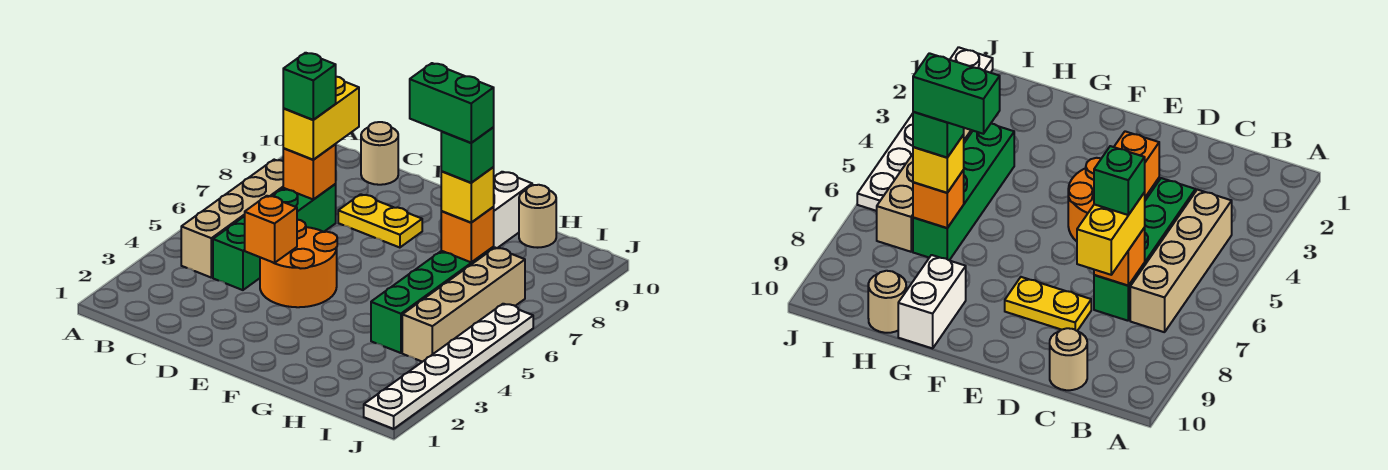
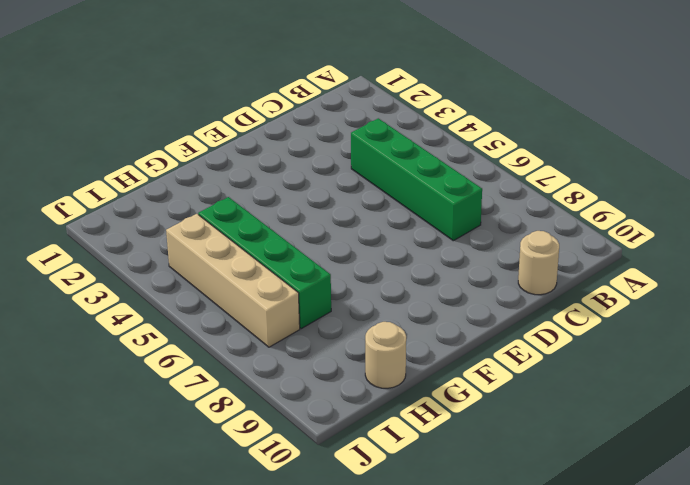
none -> tan brick B4:B7 level 1
none -> orange round brick D4:E5 level 1
none -> yellow plate D8:E8 level 1

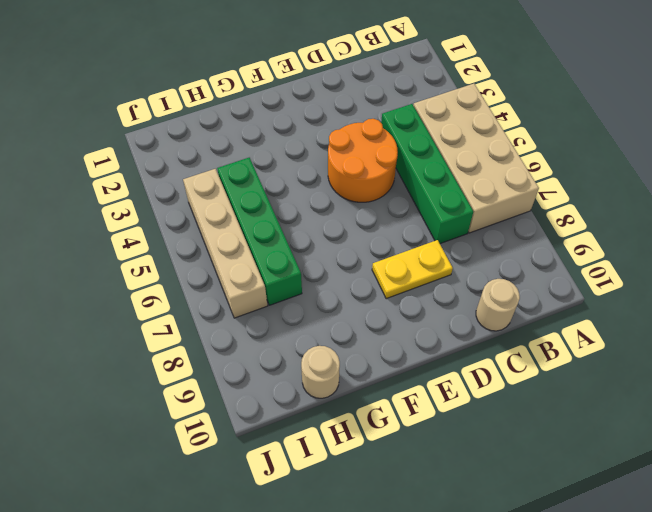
tan brick A4:B7 level 1 -> tan brick B4:B7 level 1
none -> white brick G9:G10 level 1
none -> white plate J1:J6 level 1
none -> orange brick C7 level 2

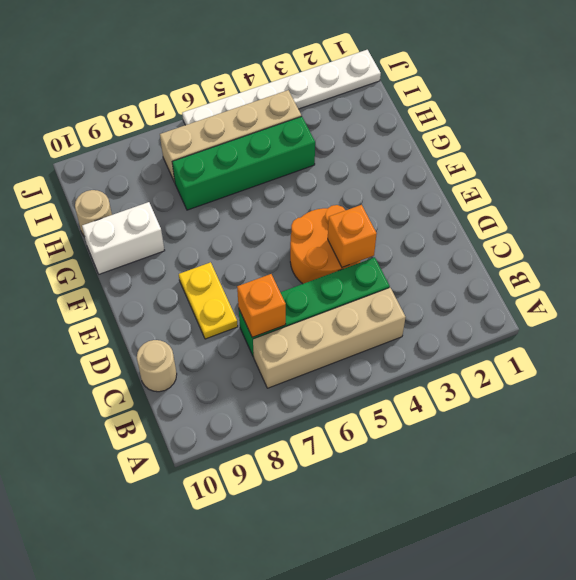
none -> orange brick H7 level 2
none -> yellow brick C7:C8 level 3
none -> yellow brick H7 level 3

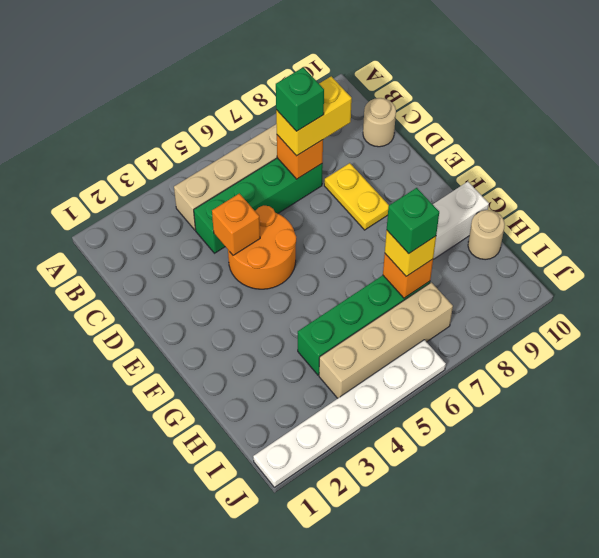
none -> green brick G7:H7 level 5

